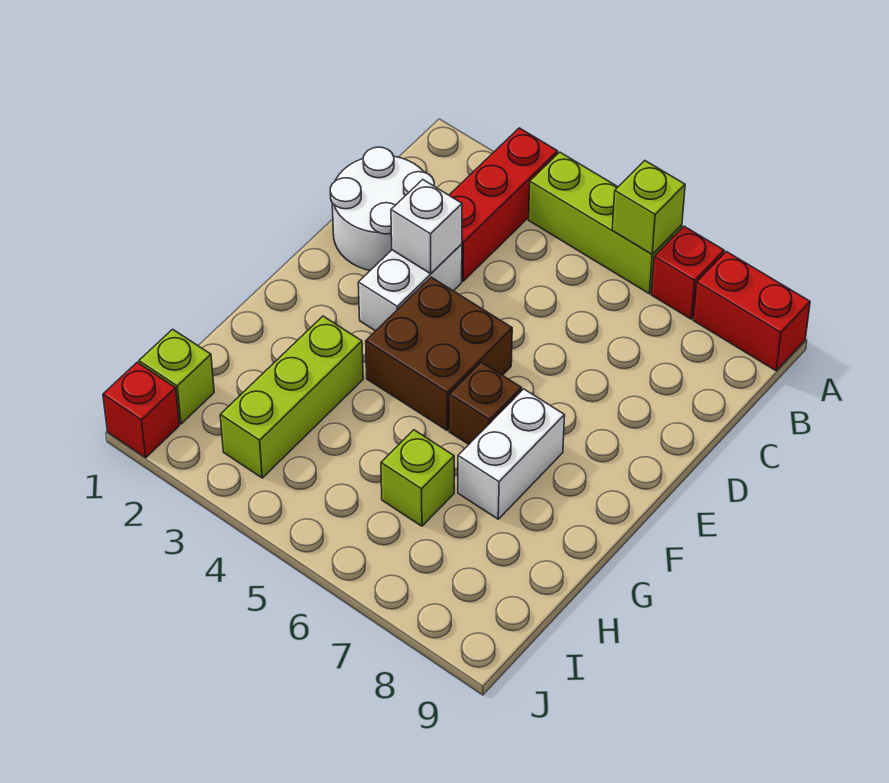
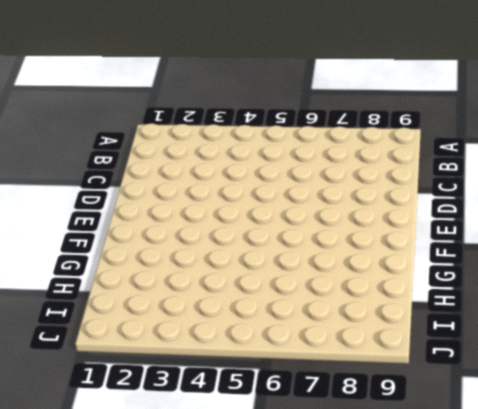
none -> red brick A3:C3 level 1
none -> lime brick A4:A6 level 1
none -> red brick A7 level 1

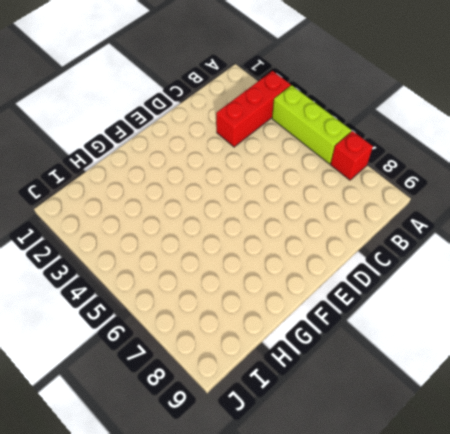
none -> red brick A8:A9 level 1
none -> white round brick C1:D2 level 1
none -> white brick D3:E3 level 1

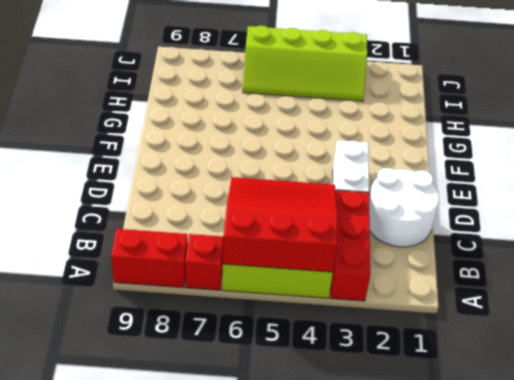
red slope A4:C6 level 2 top A -> lime brick A6 level 2
lime slope I3:J6 level 1 top J -> lime brick G3:I3 level 1
none -> brown brick E4:F5 level 1
none -> brown brick F6 level 1
none -> white brick F7:G7 level 1

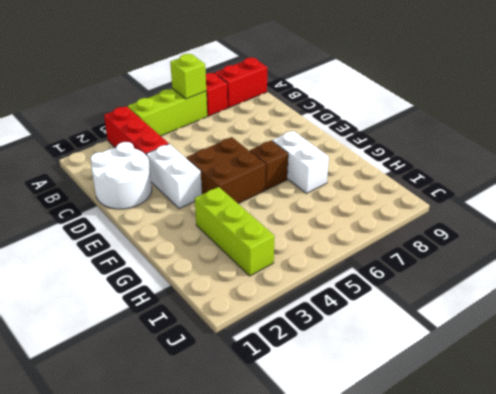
none -> lime brick H6 level 1
none -> lime brick I1 level 1
none -> red brick J1 level 1

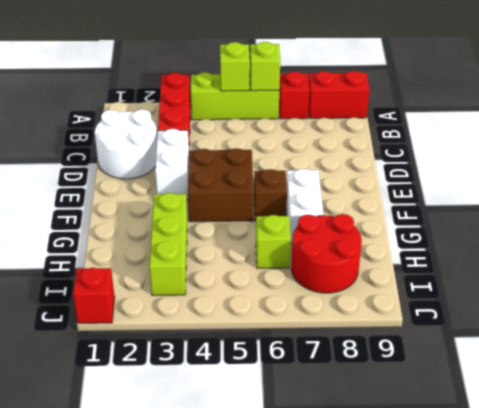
lime brick A5 level 2 -> lime brick I1 level 1
red round brick H7:I8 level 1 -> none
none -> white brick D3 level 2

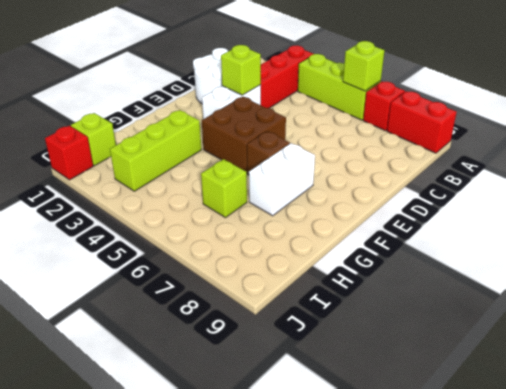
lime brick D3 level 2 -> white brick D3 level 2

